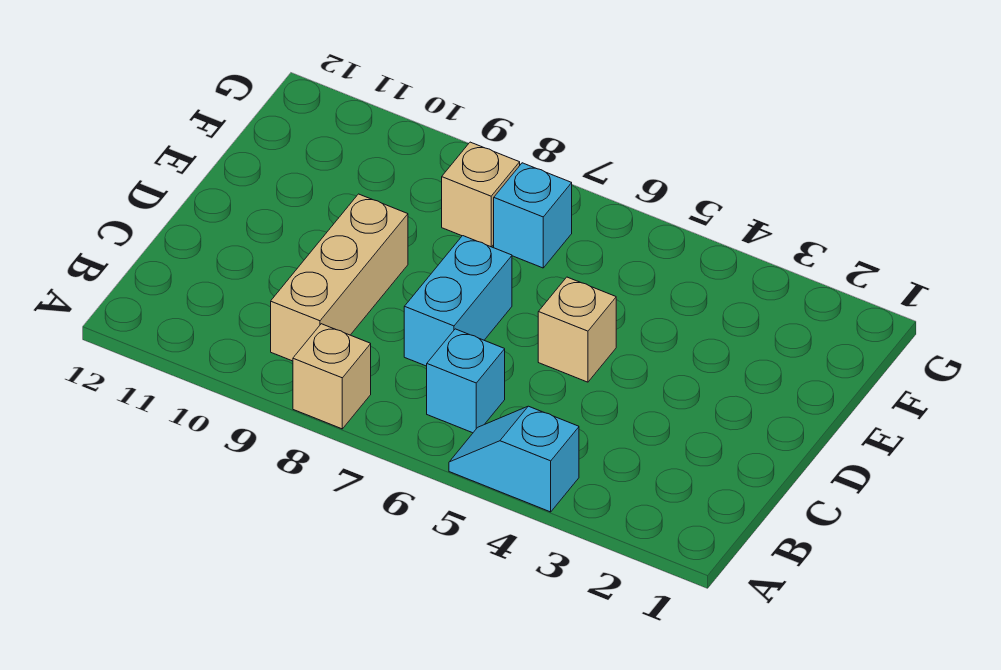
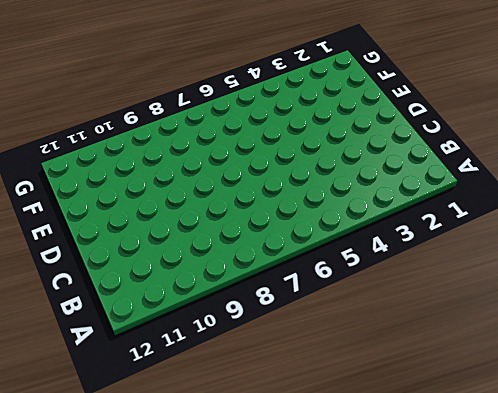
none -> cyan slope A4:A5 level 1 top 4
none -> tan brick A8 level 1

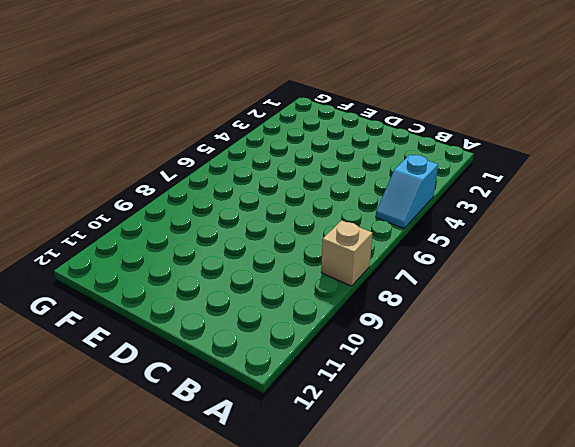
none -> cyan brick B6 level 1
none -> tan brick B9:D9 level 1

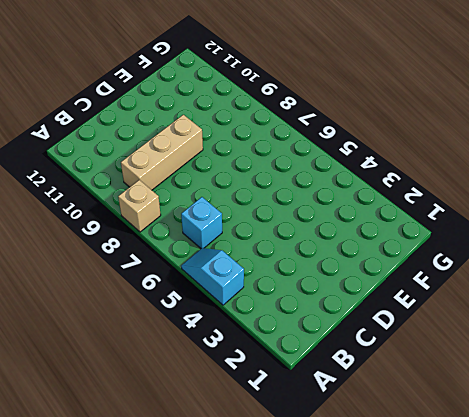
none -> cyan brick C7:D7 level 1
none -> tan brick D5 level 1

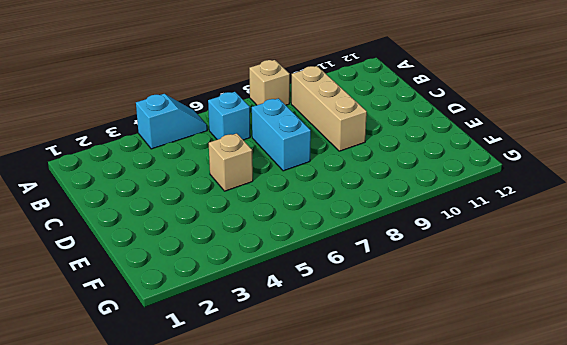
none -> cyan brick F7 level 1
none -> tan brick F8 level 1

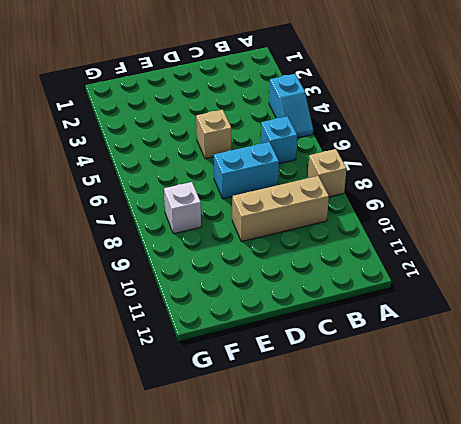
white brick F8 level 1 -> tan brick F8 level 1
none -> cyan brick F7 level 1

